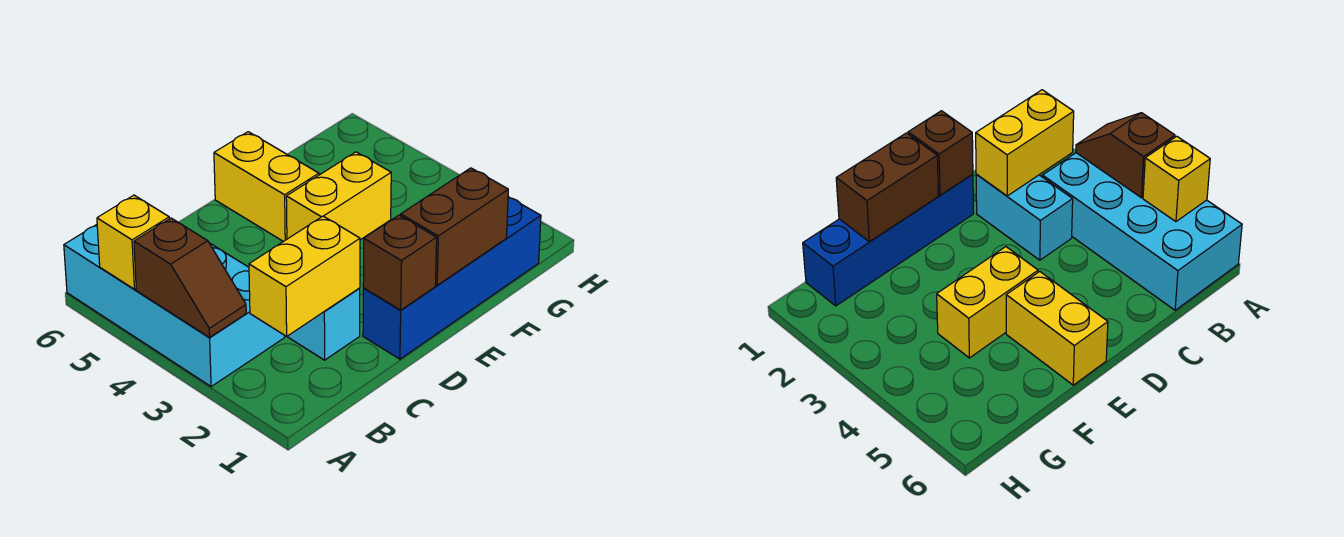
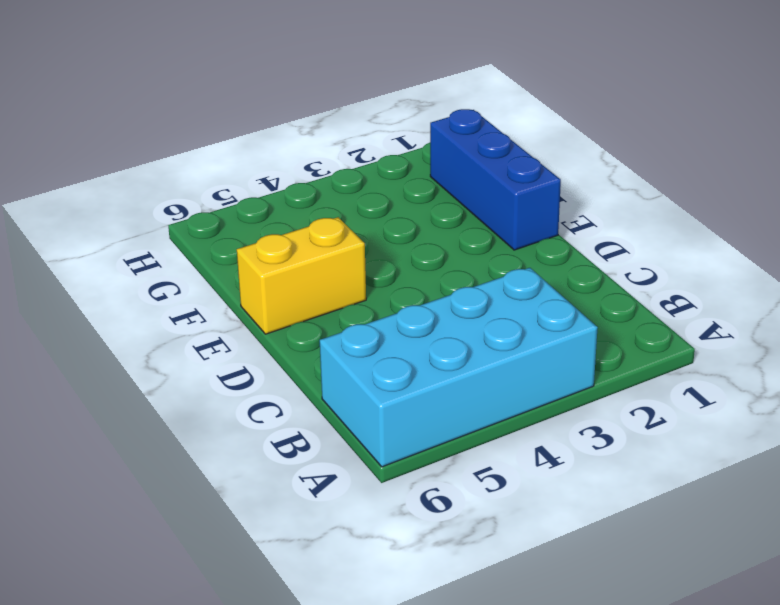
blue brick E1:G1 level 1 -> blue brick D1:G1 level 1
none -> cyan brick C2:C3 level 1
none -> yellow brick E4:F4 level 1

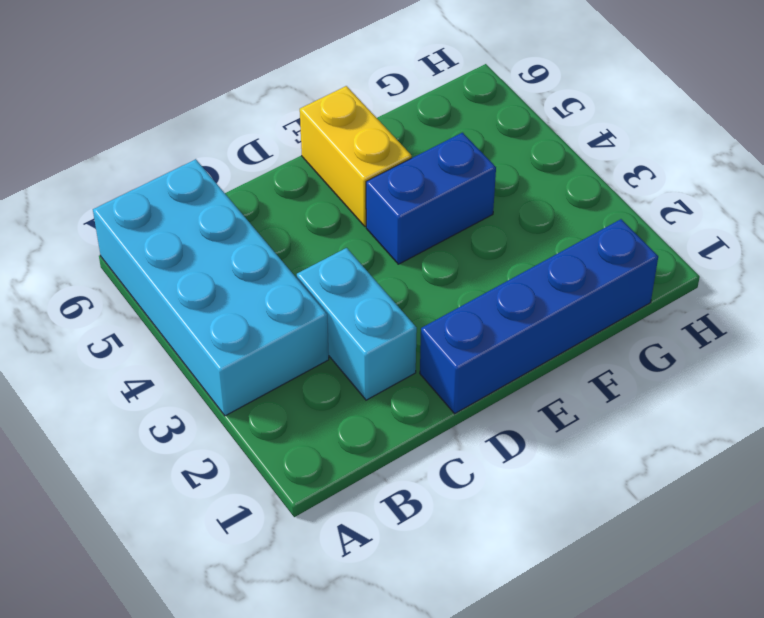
blue brick E4:F4 level 1 -> yellow brick E4:F4 level 1
none -> brown slope A3:A4 level 2 top 4
none -> yellow brick A5 level 2

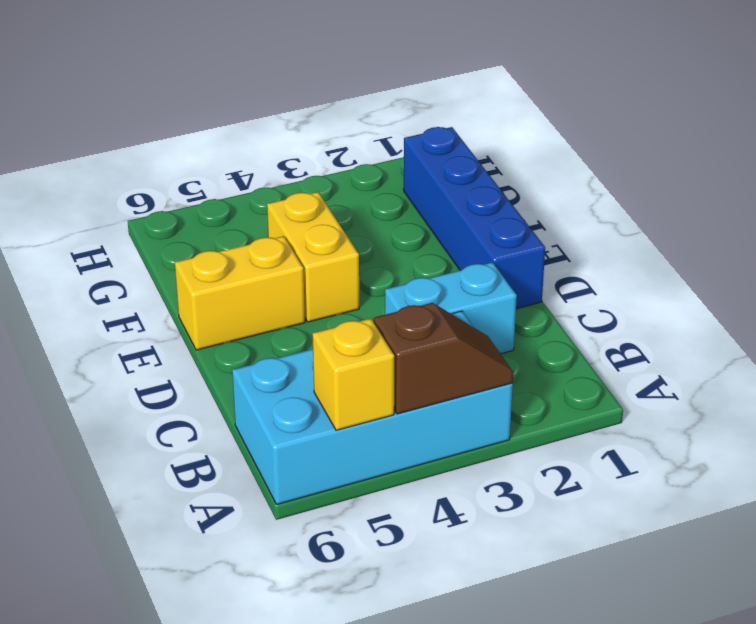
none -> yellow brick B2:C2 level 2
none -> brown brick D1 level 2

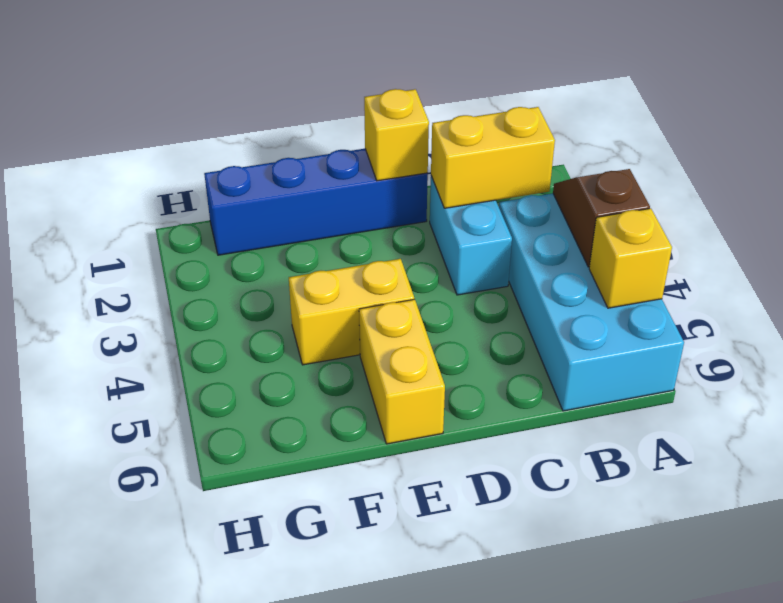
yellow brick D1 level 2 -> brown brick D1 level 2
none -> brown brick E1:F1 level 2

